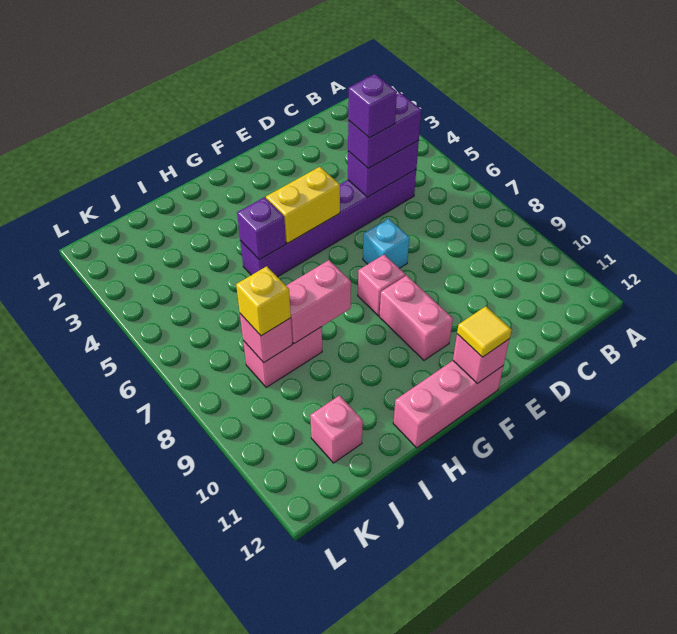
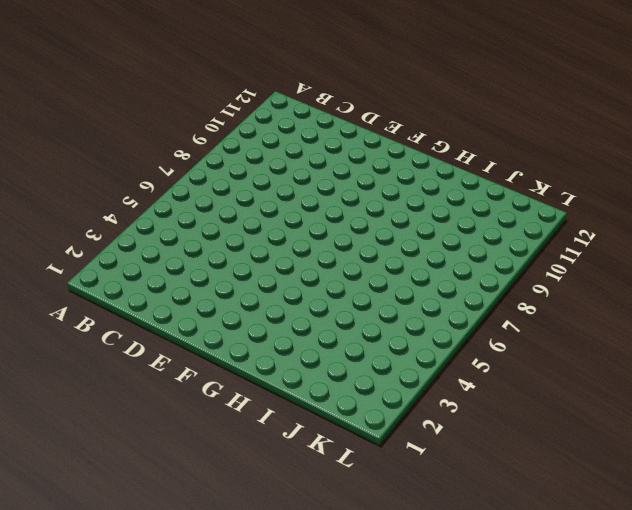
none -> purple brick C5:H5 level 1
none -> cyan brick E7 level 1
none -> pink brick F8 level 1

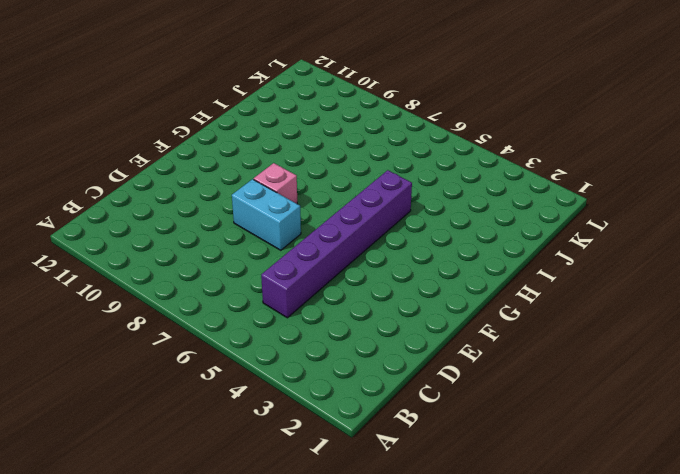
cyan brick E7:E8 level 1 -> cyan brick E7 level 1
none -> pink brick F9:F10 level 1
none -> pink brick F12:H12 level 1
none -> pink brick I8:J8 level 1

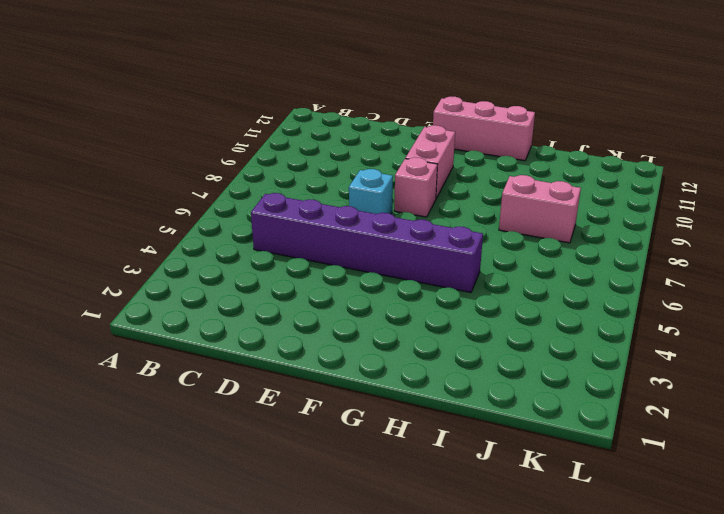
none -> pink brick J11 level 1
none -> purple brick C5:D5 level 2
none -> yellow brick F5:G5 level 2

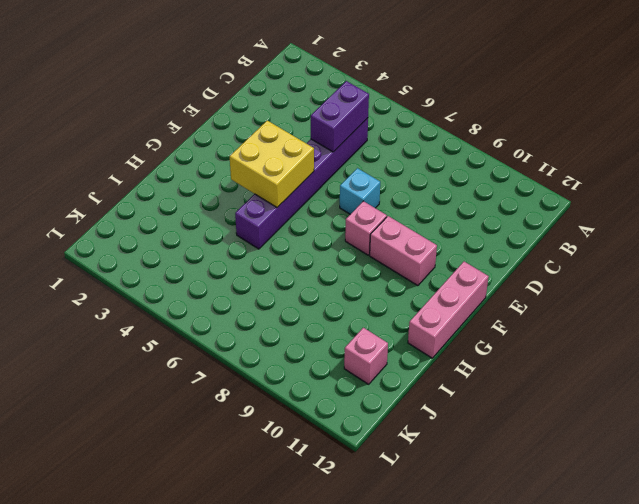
yellow brick F4:G5 level 2 -> yellow brick F5:G5 level 2
none -> pink brick I8:J8 level 1
none -> pink brick F12 level 2
none -> purple brick H5 level 2

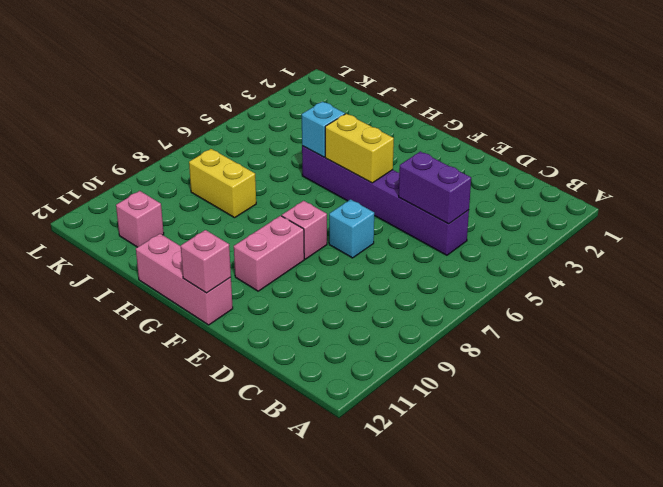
cyan brick H5 level 2 -> purple brick H5 level 2
yellow brick I8:J8 level 1 -> pink brick I8:J8 level 1
none -> pink brick H8:I8 level 2
none -> pink brick J8 level 2
none -> purple brick C5:D5 level 3

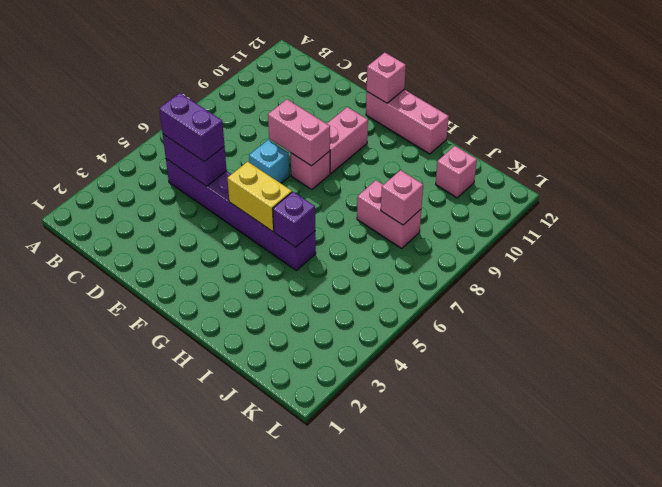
pink brick E8:F8 level 2 -> pink brick H8:I8 level 2
none -> yellow tile F12 level 3
none -> yellow brick J8 level 3
none -> purple brick D5 level 4

